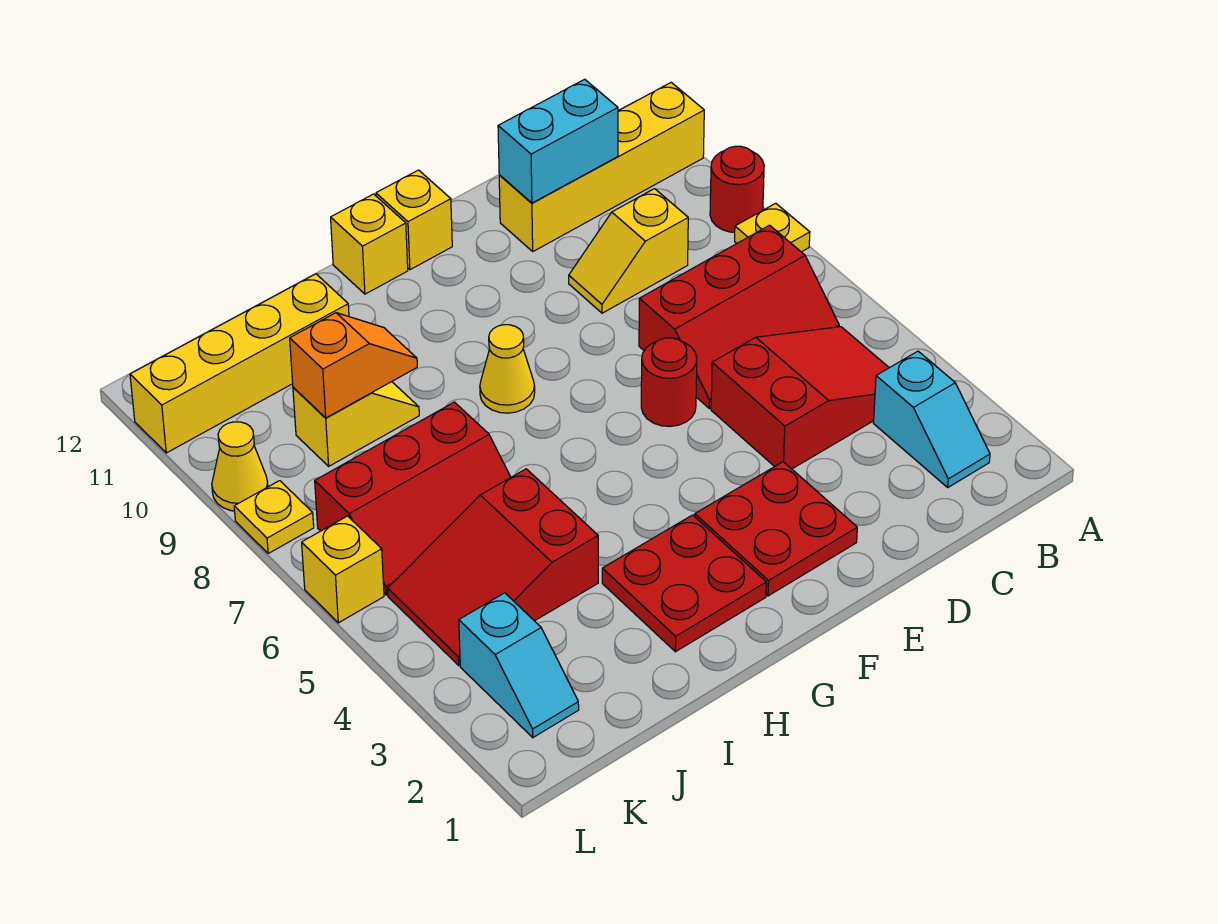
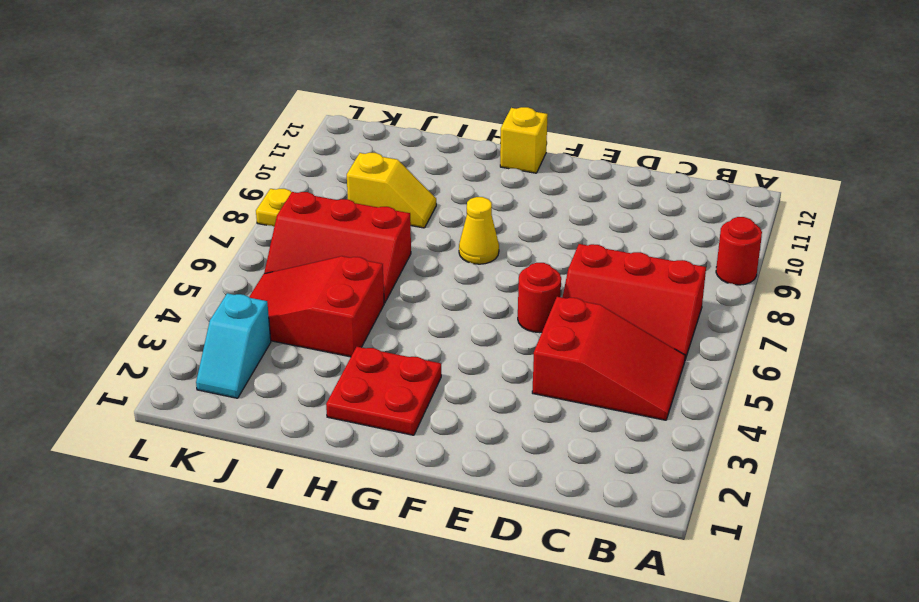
none -> yellow plate A8 level 1
none -> yellow brick A11:D11 level 1
none -> cyan slope B2:B3 level 1 top 3

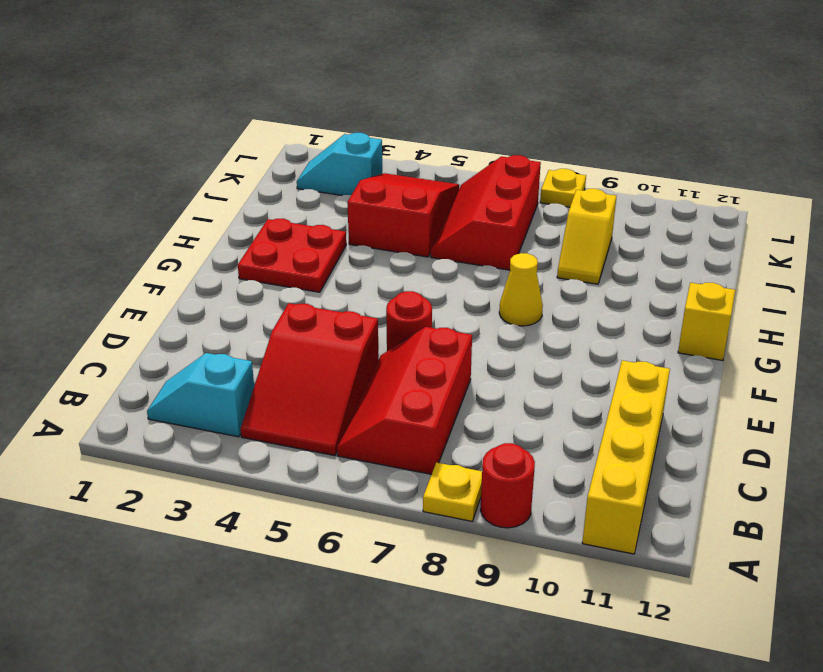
none -> yellow slope C9:D9 level 1 top C
none -> red plate E2:F3 level 1
none -> yellow brick F12 level 1

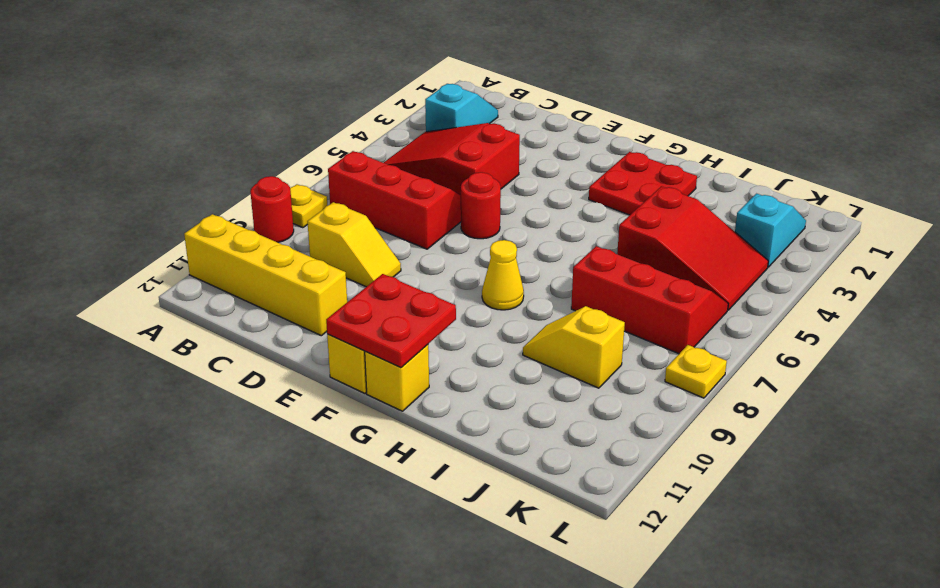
red plate F11:G12 level 2 -> red plate E2:F3 level 1
none -> yellow brick I11:L11 level 1
none -> yellow brick L6 level 1
none -> yellow cone L9 level 1

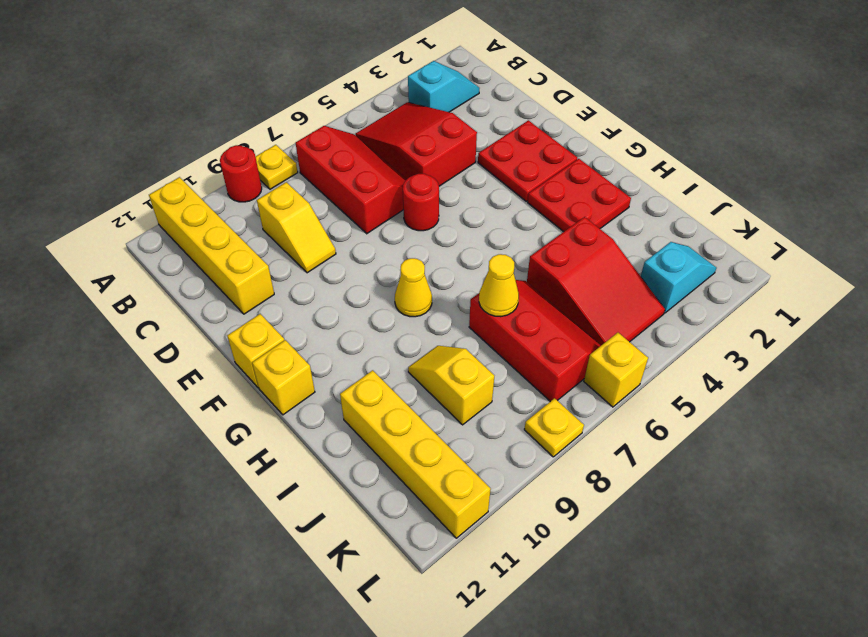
yellow cone I7 level 2 -> yellow cone L9 level 1
none -> cyan brick C11:D11 level 2
none -> orange slope I9:J9 level 2 top J

